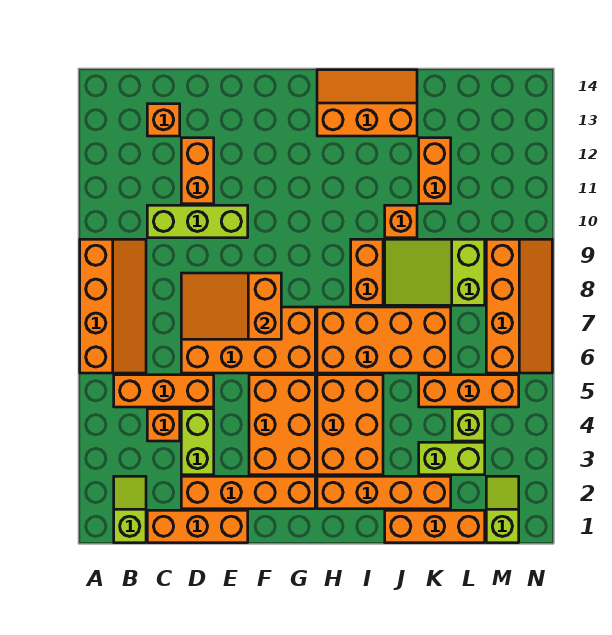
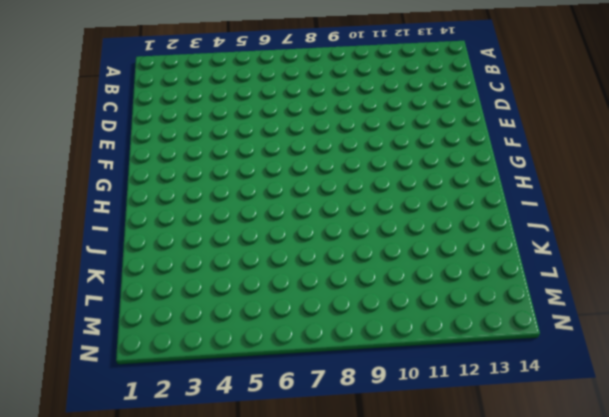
none -> orange slope A6:B9 level 1 top A
none -> lime slope B1:B2 level 1 top 1
none -> orange brick B5:D5 level 1

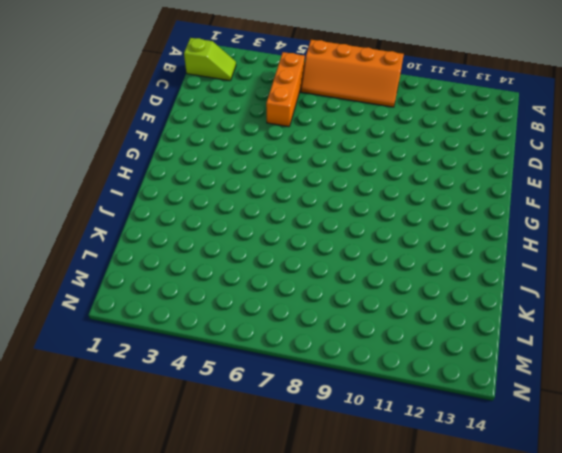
none -> orange brick C1:E1 level 1
none -> orange brick C4 level 1
none -> lime brick C10:E10 level 1

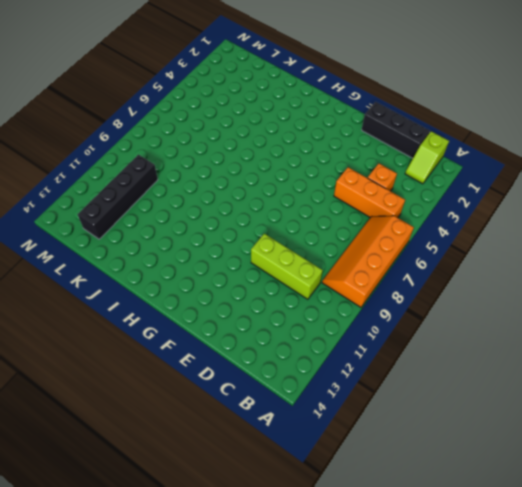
black brick C1:E1 level 1 -> orange brick C1:E1 level 1
black brick L10:L13 level 1 -> none
none -> orange brick C13 level 1
none -> orange brick D2:G2 level 1
none -> lime brick D3:D4 level 1

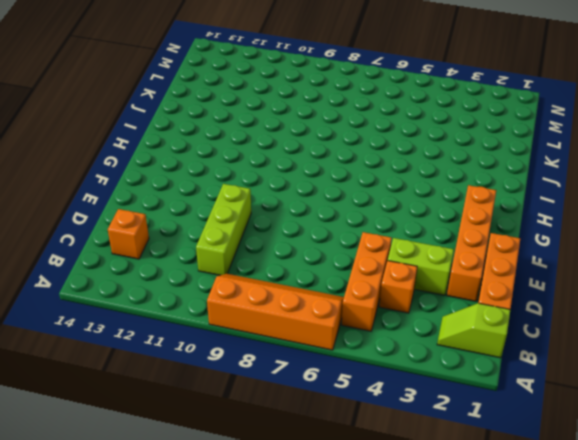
none -> orange brick D6:G7 level 1
none -> orange brick D11:D12 level 1
none -> orange brick F3:G5 level 1

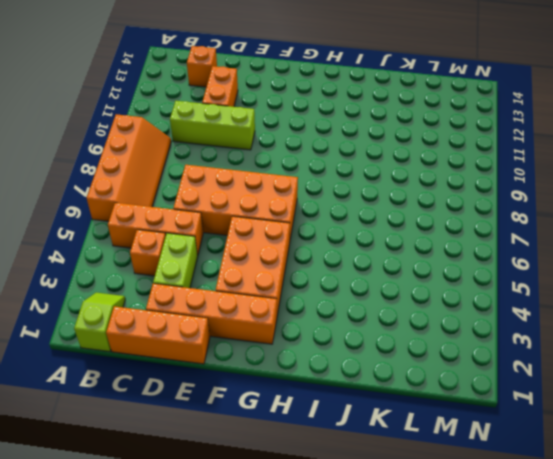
none -> orange brick H2:K2 level 1
none -> orange brick H3:I5 level 1
none -> orange brick H6:K7 level 1

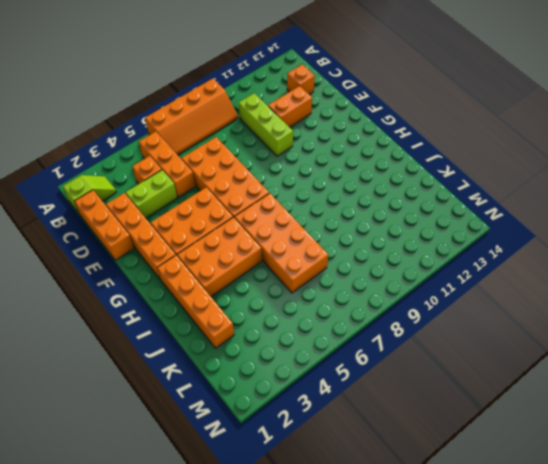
none -> orange slope H13:J14 level 1 top 13
none -> orange brick I8:I9 level 1
none -> orange brick J1:L1 level 1

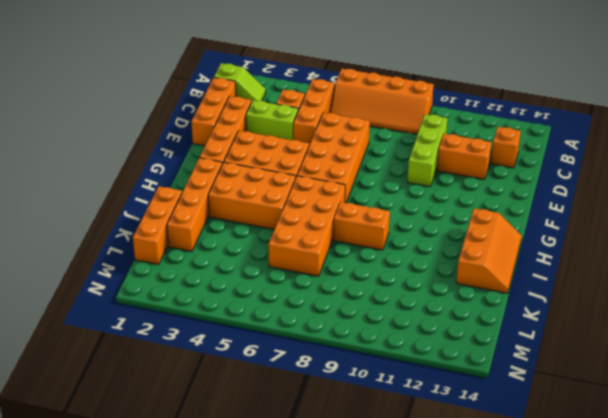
none -> lime slope J8:L9 level 1 top L
none -> orange brick J10 level 1
none -> lime brick K3:L3 level 1

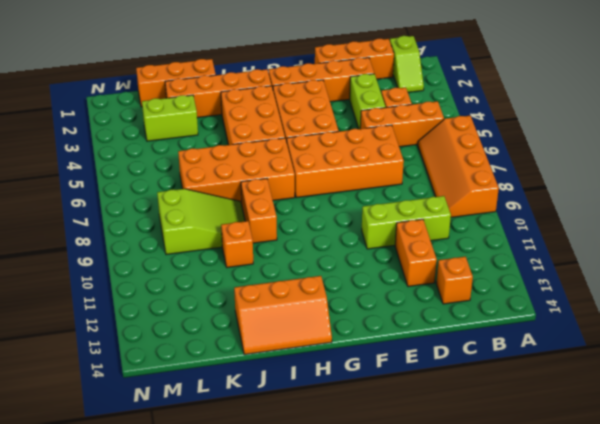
none -> orange brick K5:M5 level 1
none -> orange brick K11:K12 level 1
none -> lime brick L4 level 1

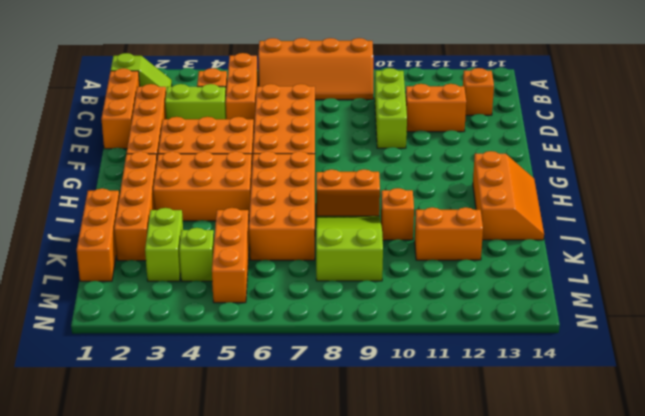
none -> lime slope M1:M2 level 1 top 1
none -> orange slope M6:N9 level 1 top M
none -> orange slope D7:F8 level 2 top F

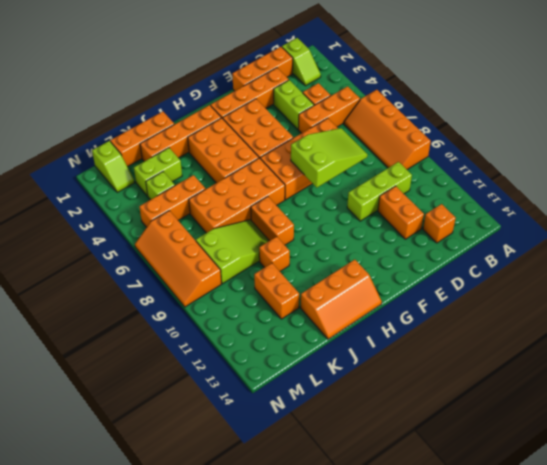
lime slope D7:F8 level 2 top F -> orange slope D7:F8 level 2 top F

